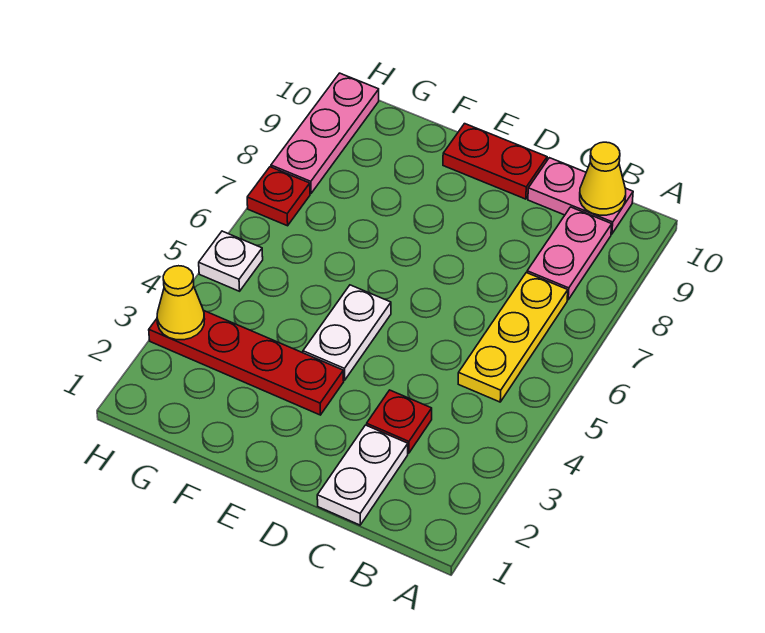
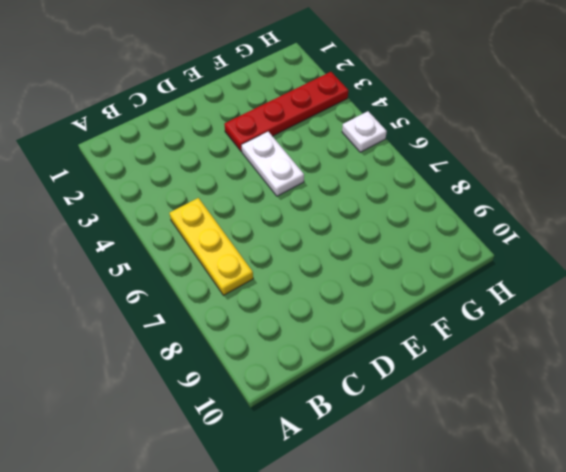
none -> pink plate B8:B9 level 1
none -> pink plate B10:C10 level 1
none -> white plate C1:C2 level 1

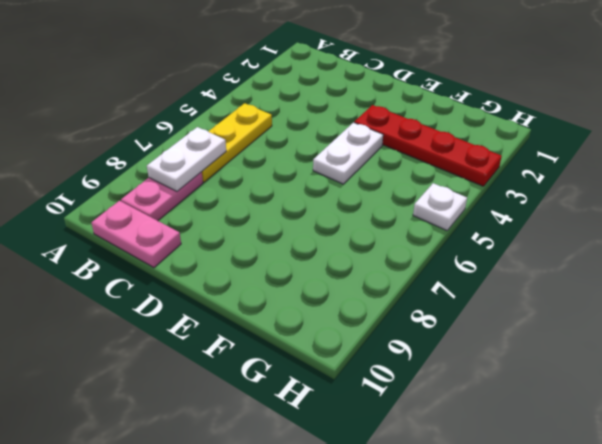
white plate B7:B8 level 2 -> white plate C1:C2 level 1
none -> red plate C3 level 1
none -> red plate D10:E10 level 1
none -> red plate H7 level 1

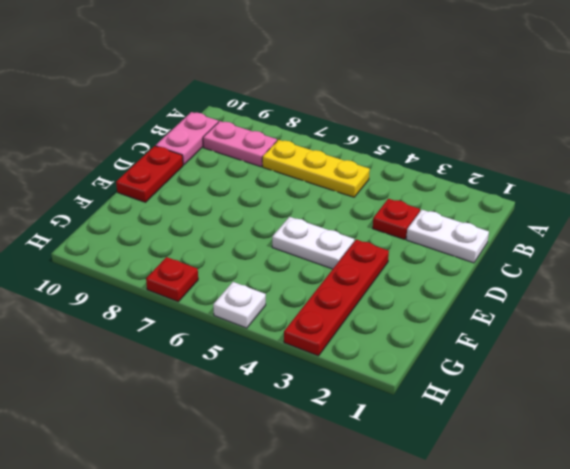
none -> pink plate H8:H10 level 1
none -> yellow cone B10 level 2
none -> yellow cone H3 level 2

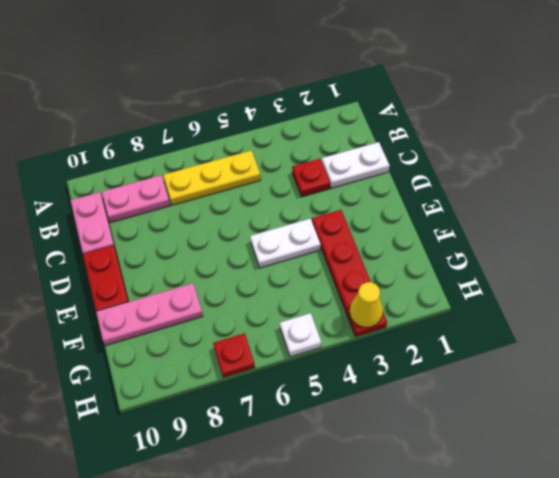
pink plate F8:F10 level 1 -> pink plate H8:H10 level 1
none -> yellow cone B10 level 2

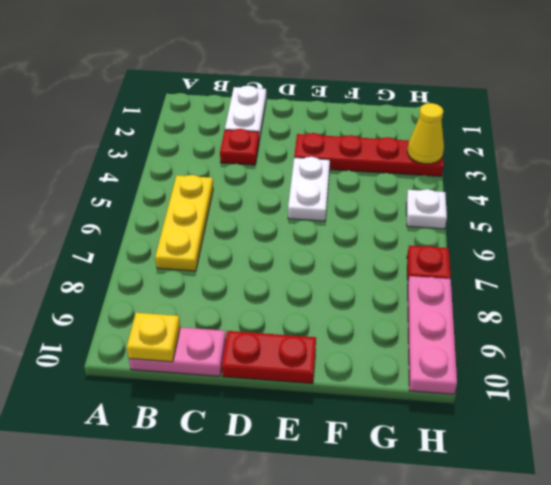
yellow plate B10 level 2 -> yellow cone B10 level 2
none -> pink plate B8:B9 level 1

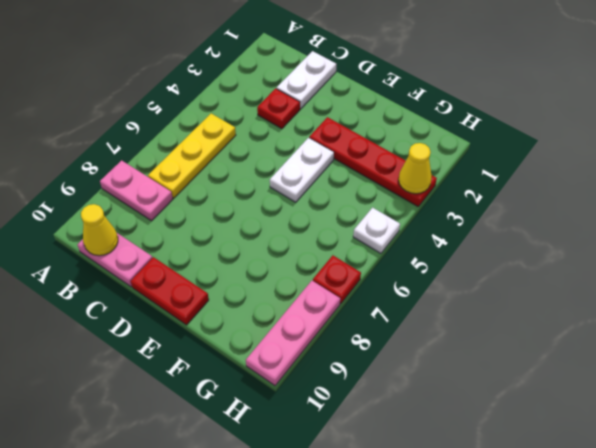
pink plate A8:B8 level 1 -> pink plate B8:B9 level 1

